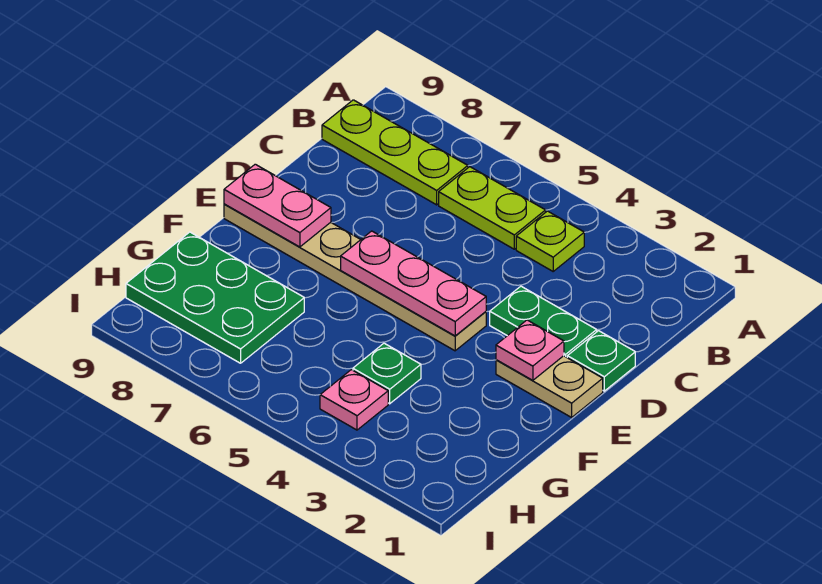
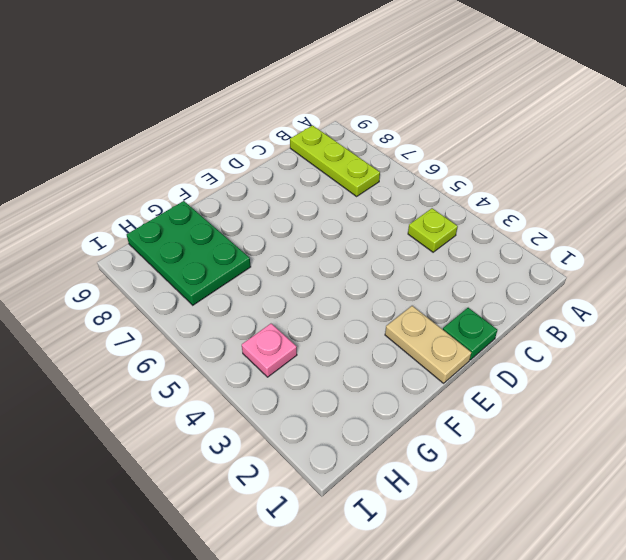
none -> lime plate B5:B6 level 1
none -> green plate D2:D3 level 1
none -> tan plate E4:E9 level 1

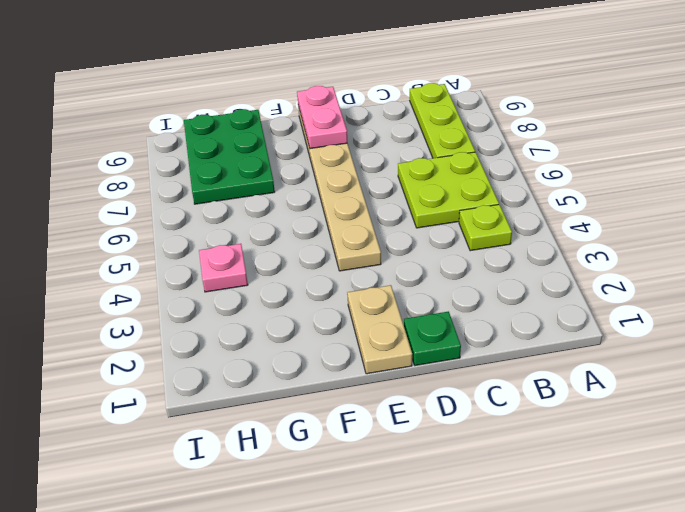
lime plate B5:C6 level 1 -> lime plate B5:B6 level 1
none -> green plate D2:D3 level 1
none -> green plate G4 level 1
none -> pink plate E2 level 2

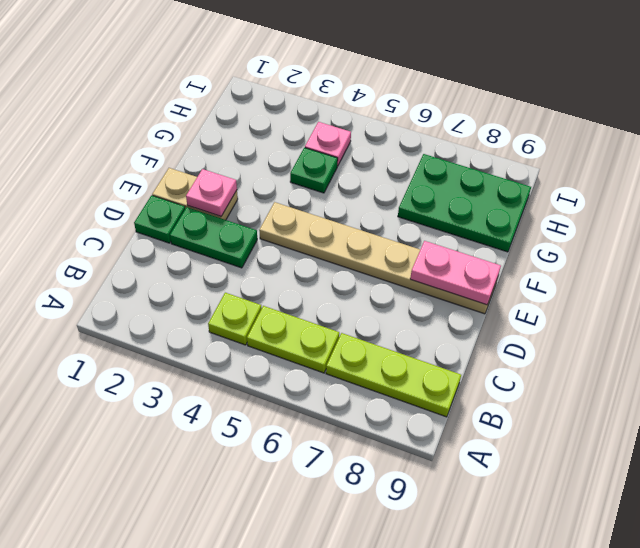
none -> pink plate E4:E6 level 2

